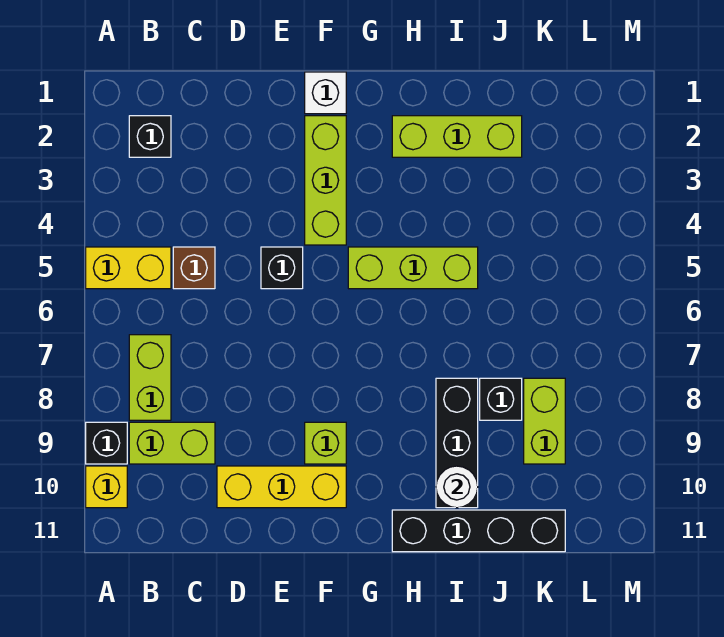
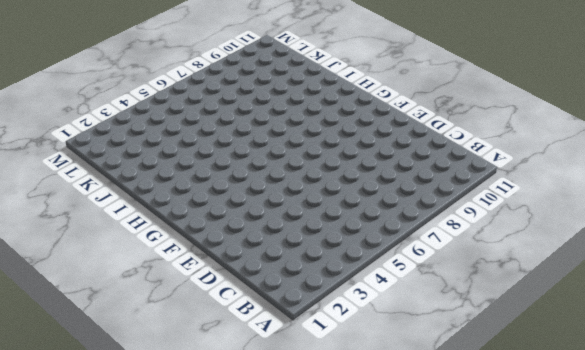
none -> yellow brick A5:B5 level 1
none -> black brick A9 level 1
none -> yellow brick A10 level 1

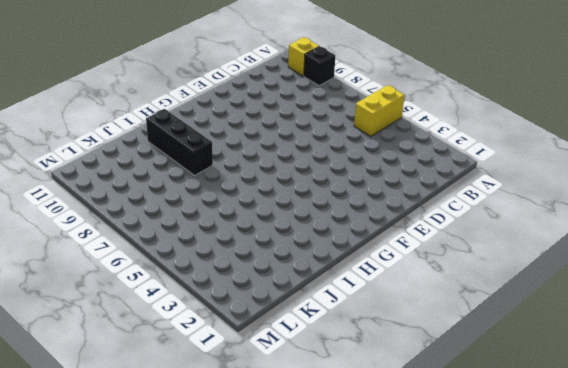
none -> black brick B2 level 1
none -> lime brick B7:B8 level 1
none -> lime brick B9:C9 level 1

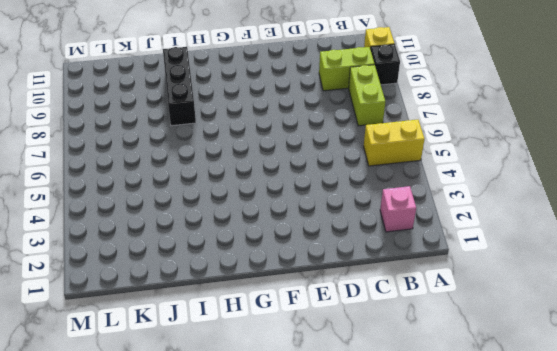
pink brick B2 level 1 -> black brick B2 level 1
none -> brown brick C5 level 1
none -> yellow brick D10:F10 level 1
none -> black brick E5 level 1

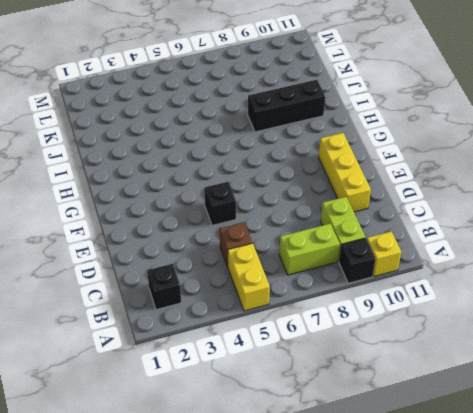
none -> white brick F1 level 1
none -> lime brick F2:F4 level 1
none -> lime brick F9 level 1

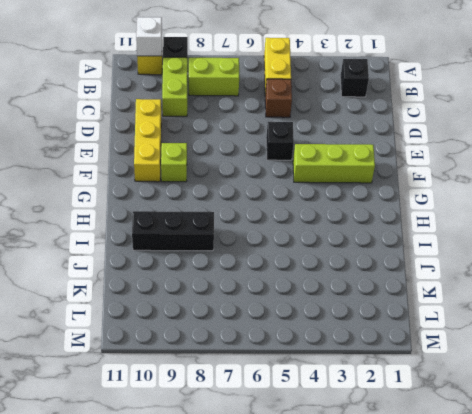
white brick A10 level 2 -> white brick F1 level 1
none -> lime brick G5:I5 level 1
none -> lime brick H2:J2 level 1
none -> black brick H11:K11 level 1

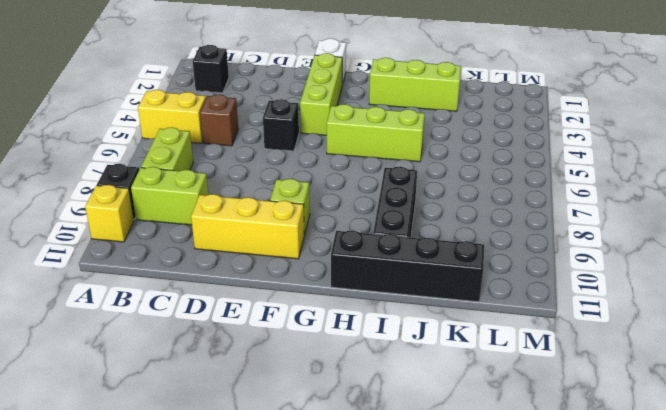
none -> black brick J8 level 1
none -> lime brick K8:K9 level 1
none -> white round brick I10 level 2

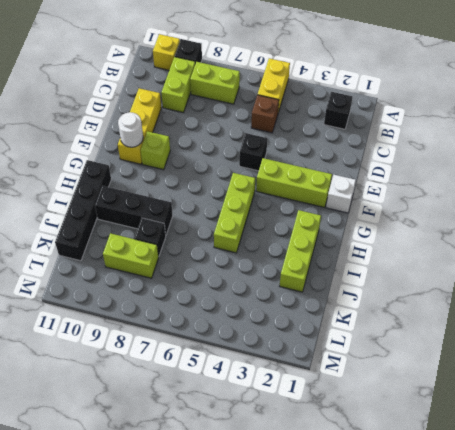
white round brick F10 level 2 -> white round brick I10 level 2

